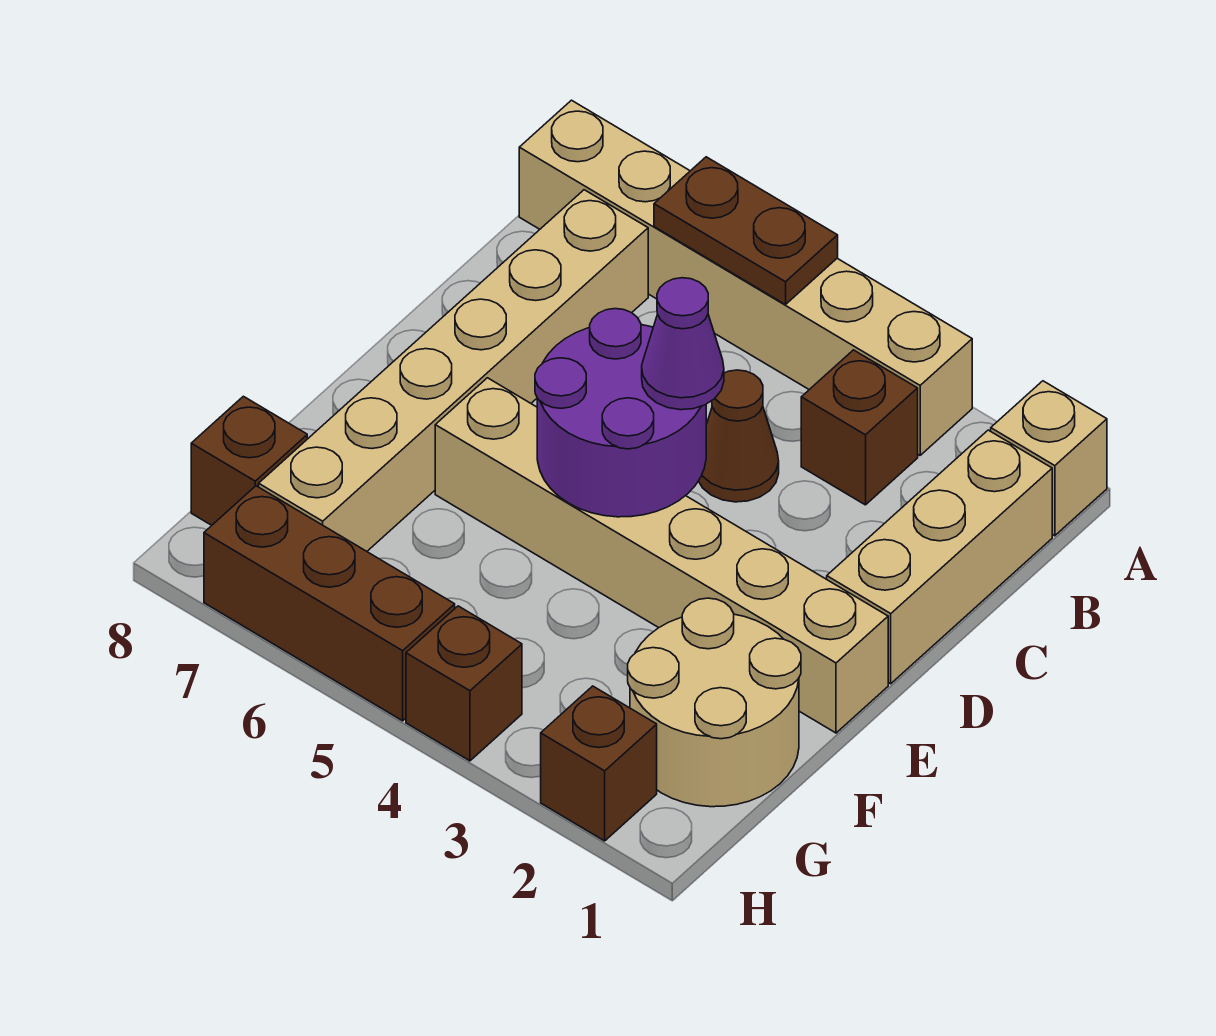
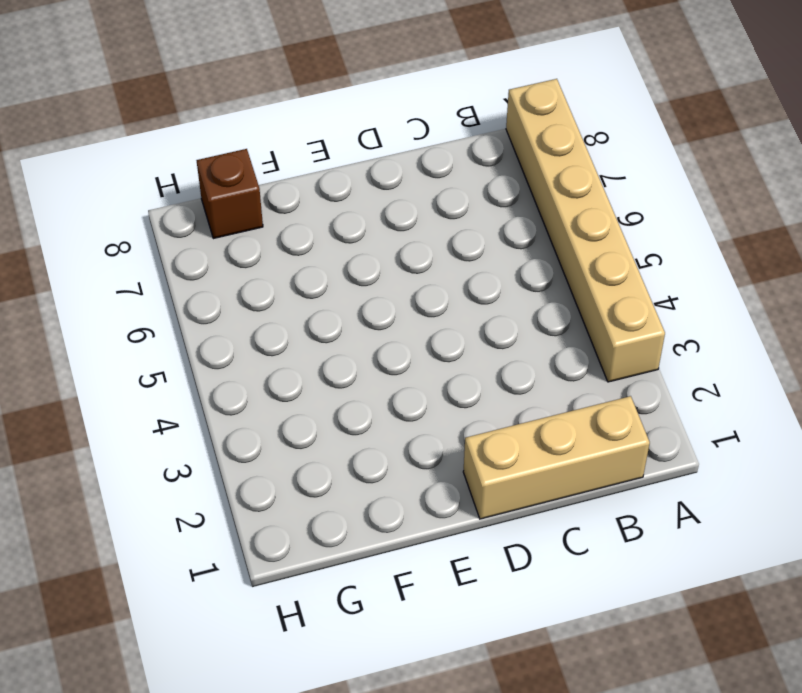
none -> tan brick A1 level 1
none -> brown brick B3 level 1
none -> tan brick B7:G7 level 1

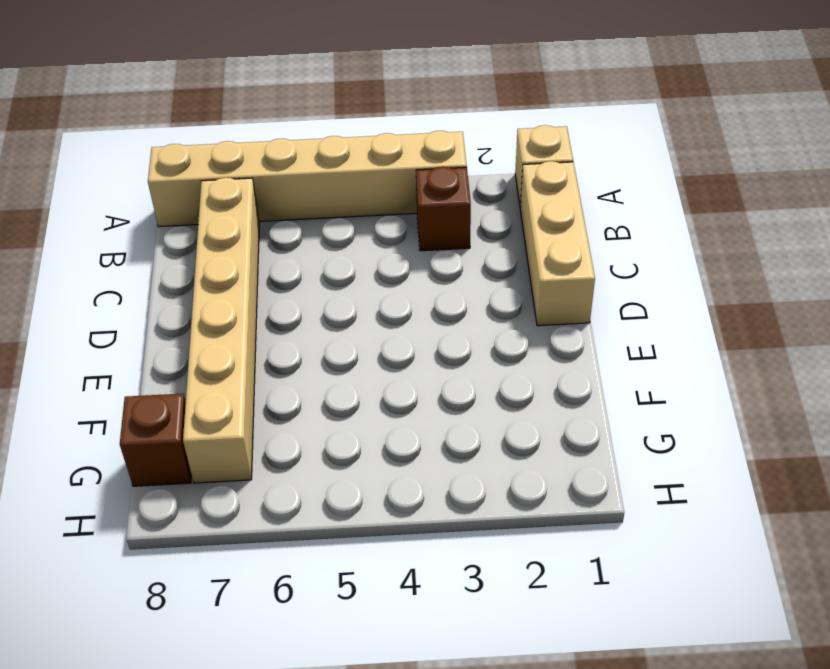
none -> brown cone C4 level 1
none -> tan brick E1:E6 level 1
none -> tan round brick F1:G2 level 1

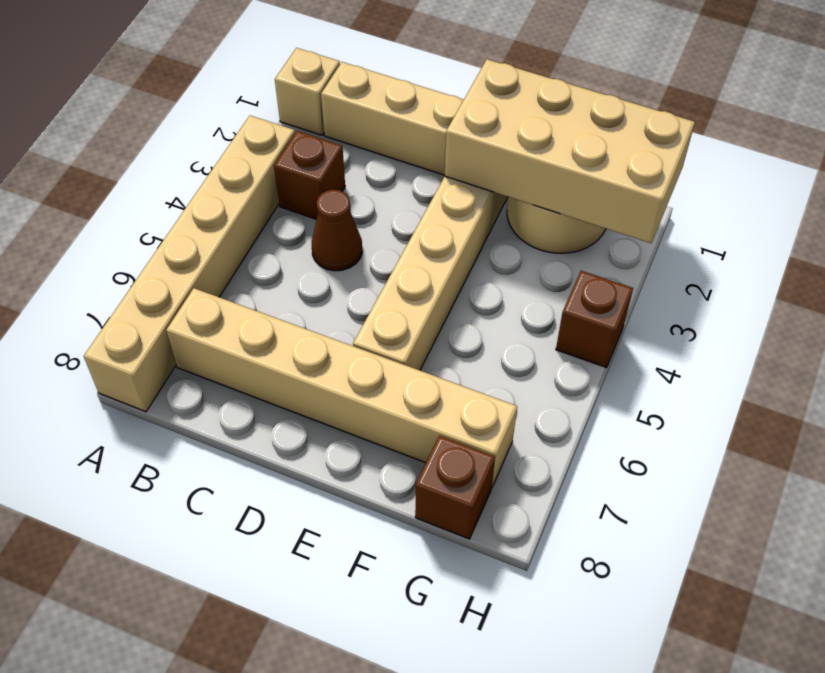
tan brick E1:H2 level 2 -> none
none -> brown brick H2 level 1
none -> brown brick H5:H7 level 1
none -> brown plate A5:A6 level 2

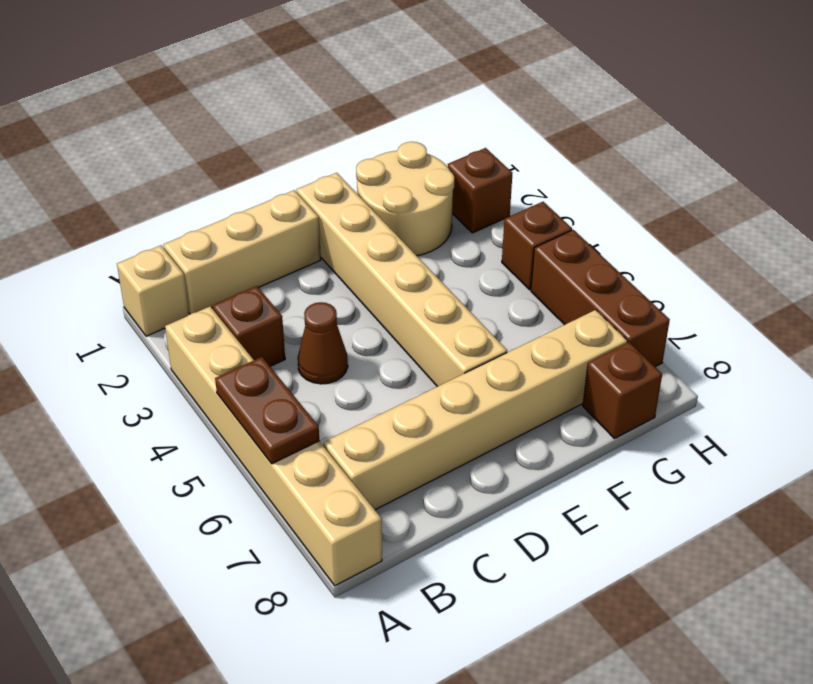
none -> purple round brick D4:E5 level 2
none -> purple cone D4 level 3

